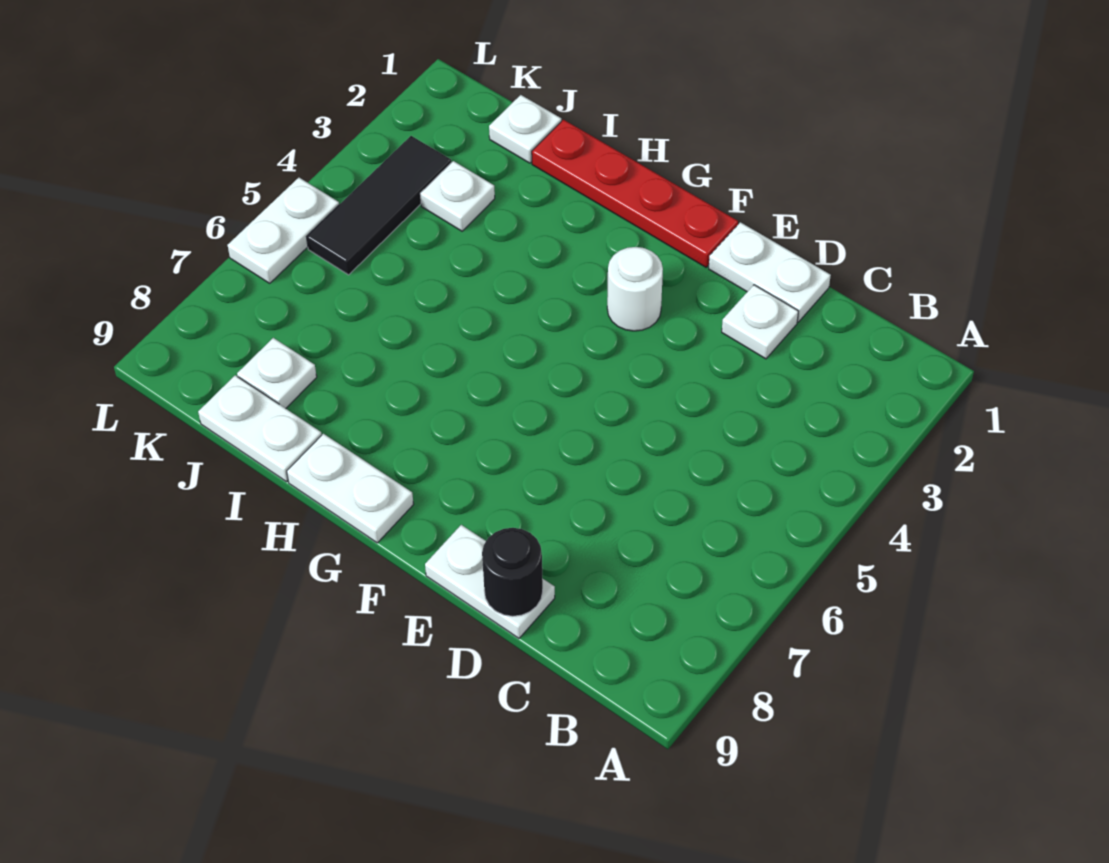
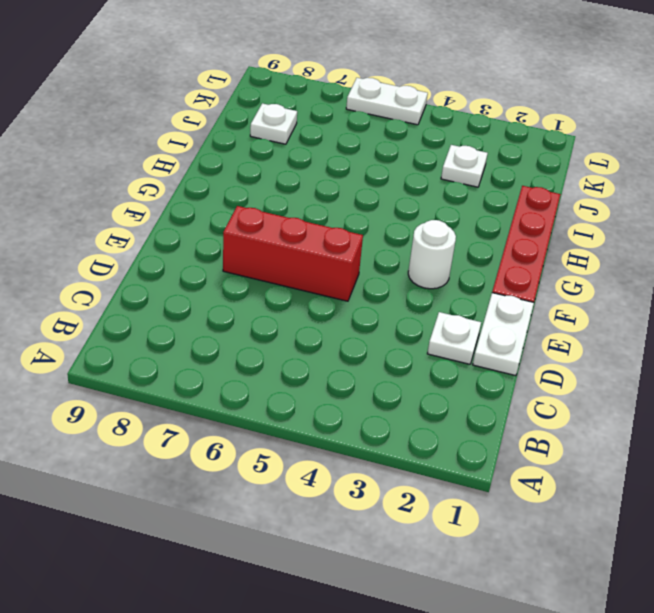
red brick E5:E7 level 1 -> none
none -> white plate D9:E9 level 1
none -> white plate G9:H9 level 1
none -> white plate I9:J9 level 1

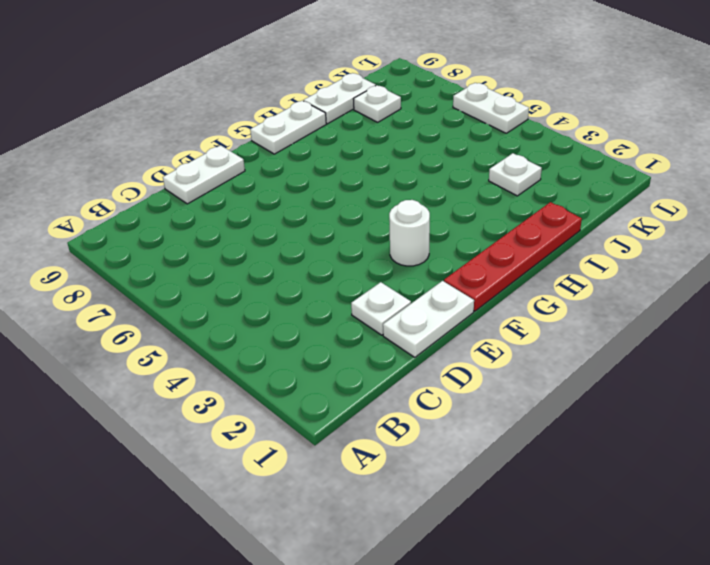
none -> white plate J1 level 1
none -> black tile K3:K5 level 1
none -> black round brick D9 level 2

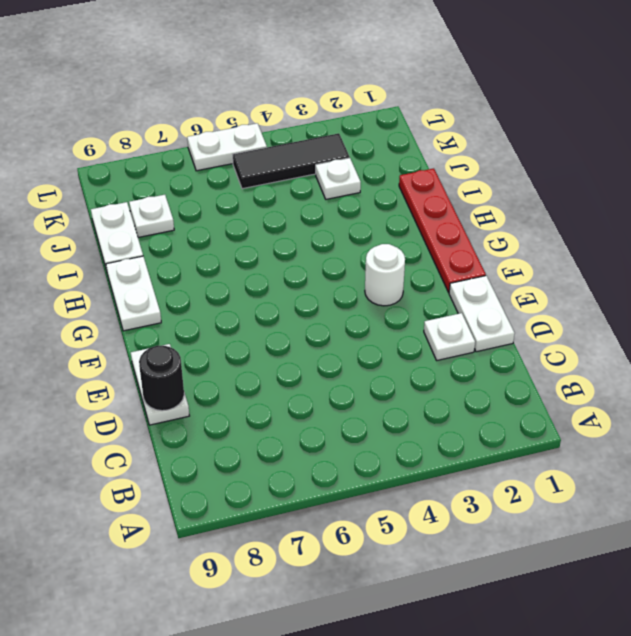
none -> white plate J1 level 1

